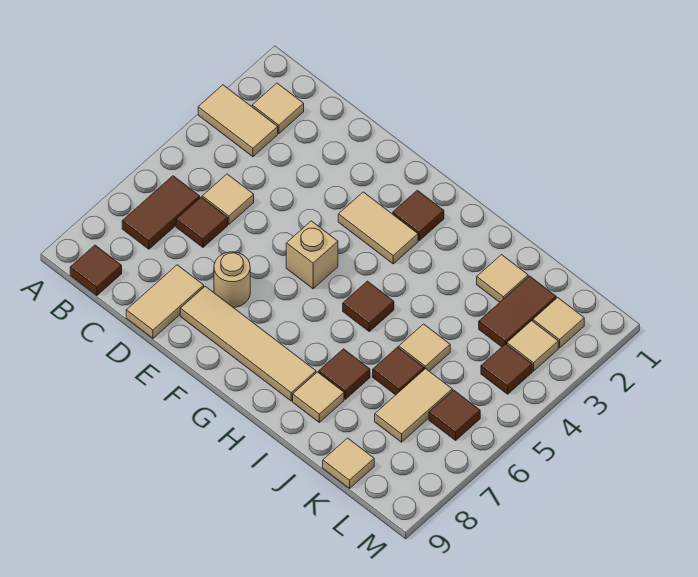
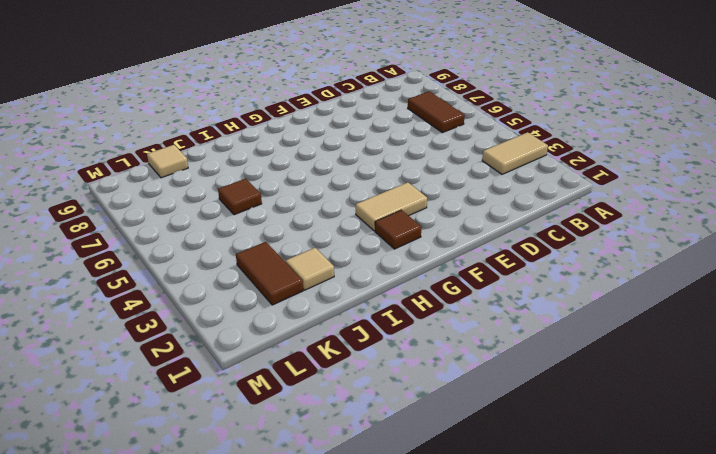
none -> tan tile B2 level 1
none -> brown tile B9 level 1
none -> tan tile C5 level 1

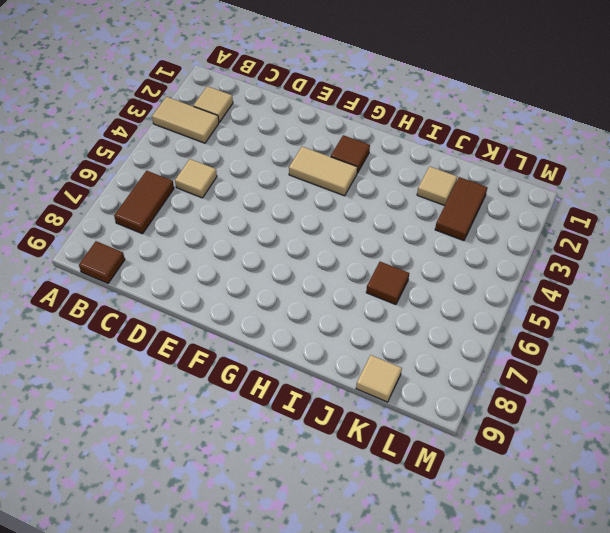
none -> brown tile C6 level 1
none -> tan tile D8:D9 level 1
none -> tan round brick E7 level 1

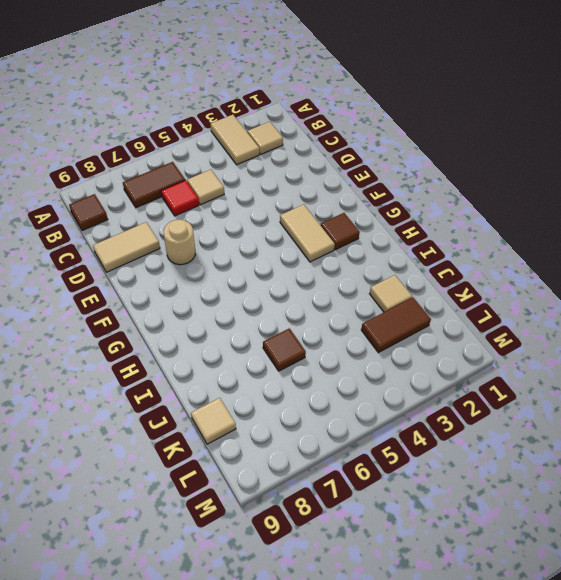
red tile C6 level 1 -> brown tile C6 level 1
none -> tan tile E8:H8 level 1
none -> tan brick F5 level 1
none -> brown tile H5 level 1

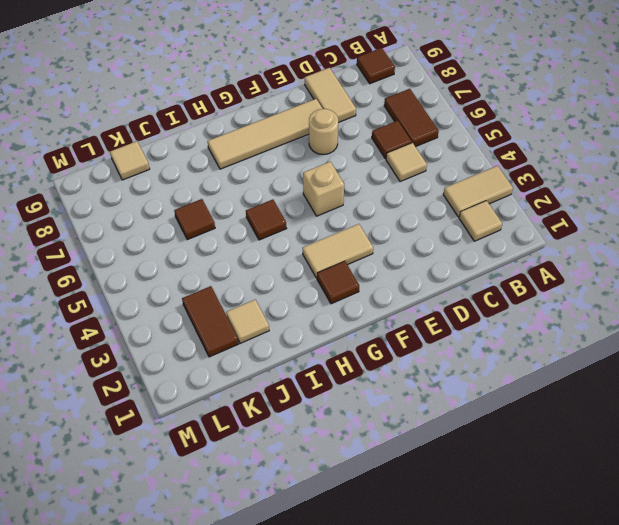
none -> brown tile I7 level 1
none -> tan tile I8 level 1
none -> tan tile J5 level 1

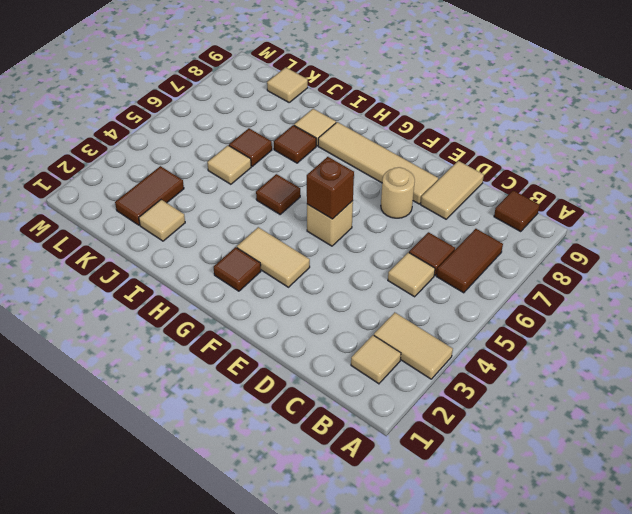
brown brick F5 level 2 -> none
none -> tan tile K6:K7 level 1
none -> tan tile L2 level 1
none -> tan tile L3 level 1

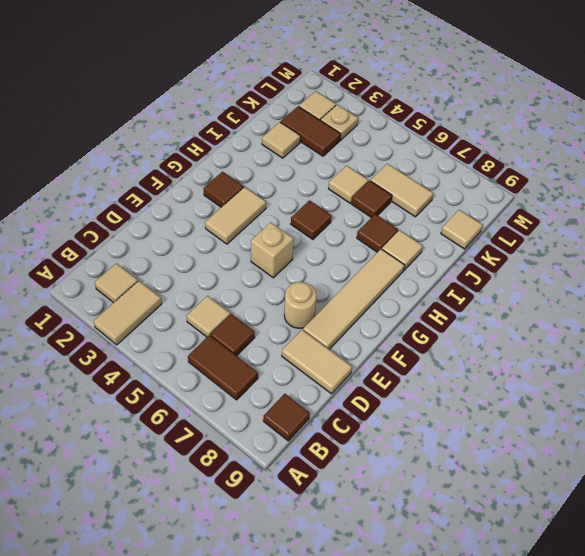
tan plate L3 level 1 -> tan tile L3 level 1
none -> brown tile L4 level 1
none -> brown tile L6 level 1

